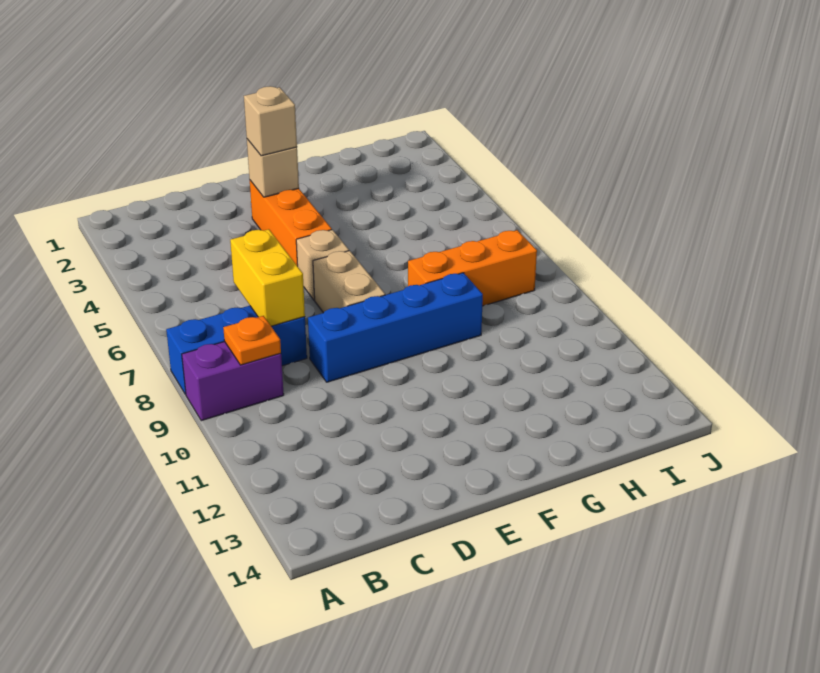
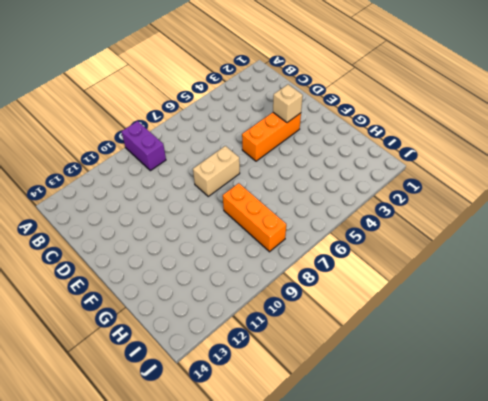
none -> blue brick A8:C8 level 1
none -> blue brick D9:G9 level 1

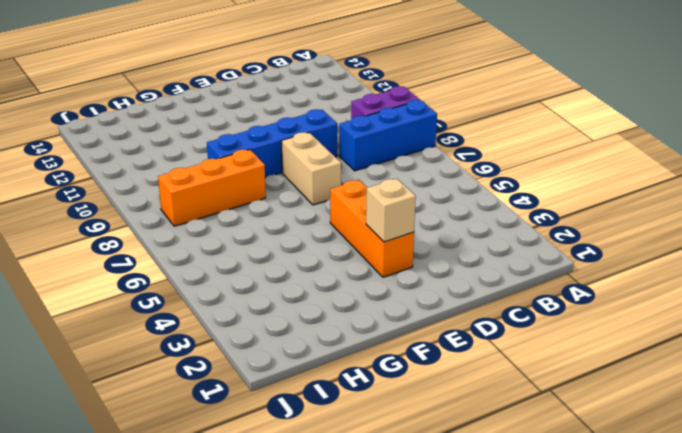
none -> tan brick E6 level 1
none -> orange plate B9 level 2

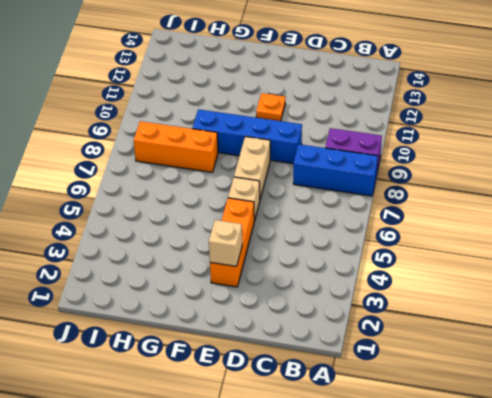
orange plate E11 level 1 -> orange plate B9 level 2
none -> yellow brick C7:C8 level 2
none -> tan brick E3 level 3

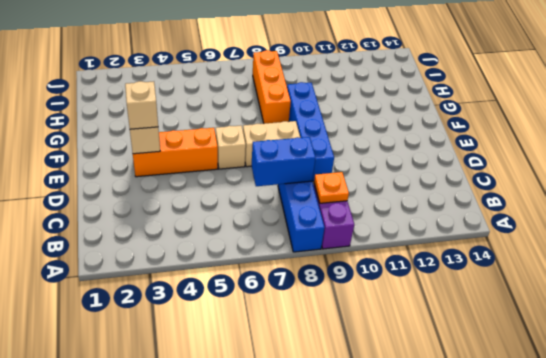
blue brick C7:C8 level 2 -> yellow brick C7:C8 level 2

